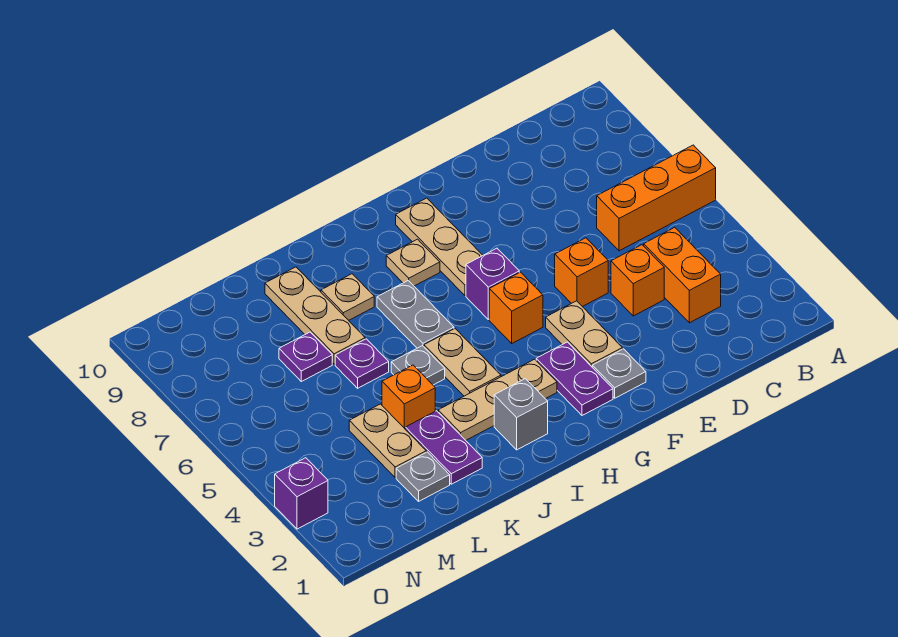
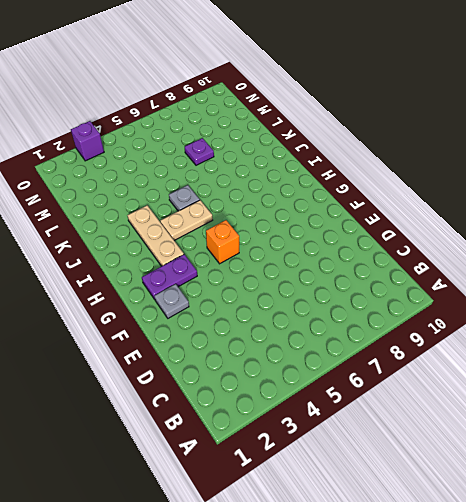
none -> orange brick A6:C6 level 1
none -> orange brick C3:C4 level 1
none -> orange brick D4 level 1

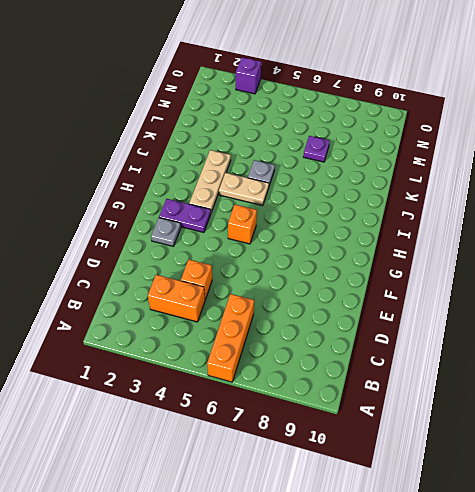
none -> orange brick E5 level 1
none -> tan plate F3:F4 level 1
none -> purple brick G6 level 1

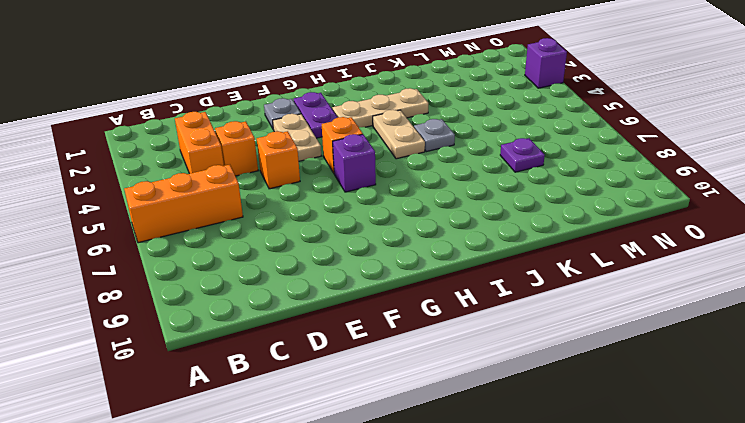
none -> tan plate G7:G9 level 1
none -> tan plate H8 level 1
none -> grey brick I2 level 1

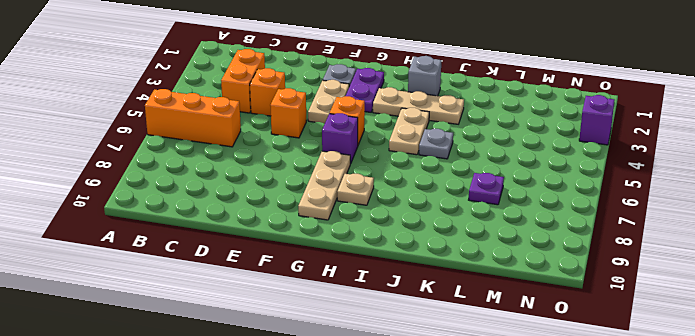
none -> grey plate I6:I7 level 1
none -> tan plate J8 level 1
none -> purple plate K2:K3 level 1

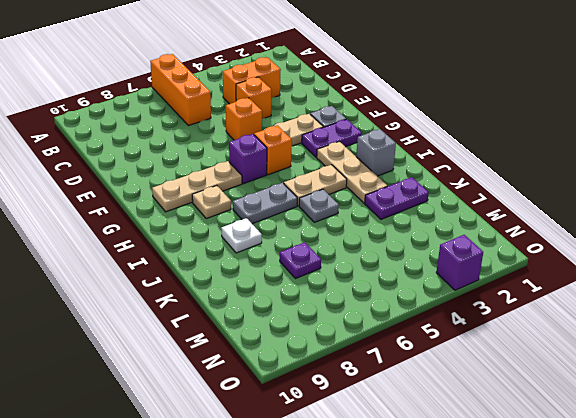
white plate J8 level 1 -> tan plate J8 level 1
none -> orange brick K4 level 1
none -> purple plate K6 level 1
none -> tan plate K7:K9 level 1

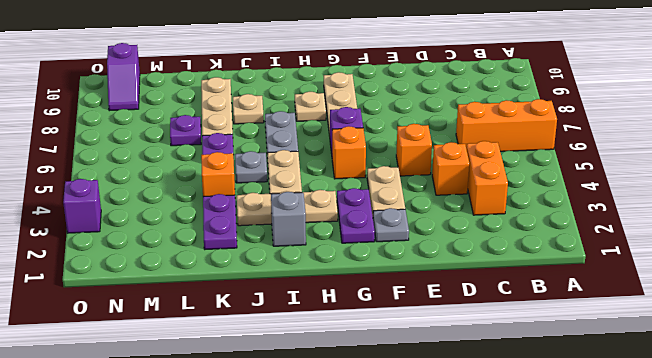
purple slope N9:N10 level 1 top 10 -> none
none -> grey plate L2 level 1
none -> tan plate L3:L4 level 1

